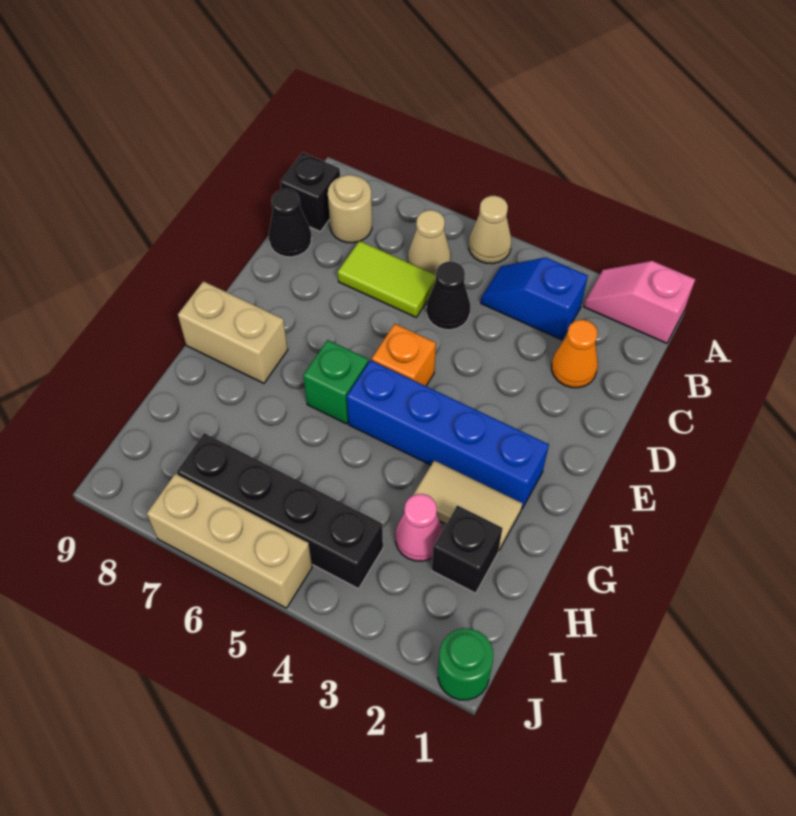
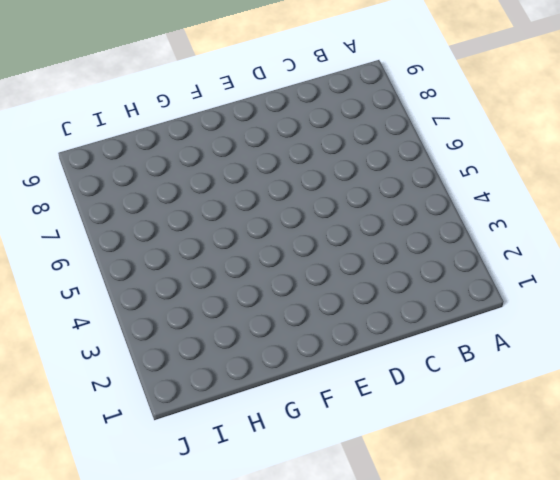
none -> pink slope A1:A2 level 1 top 1
none -> tan cone A5 level 1
none -> blue slope B3:B4 level 1 top 3

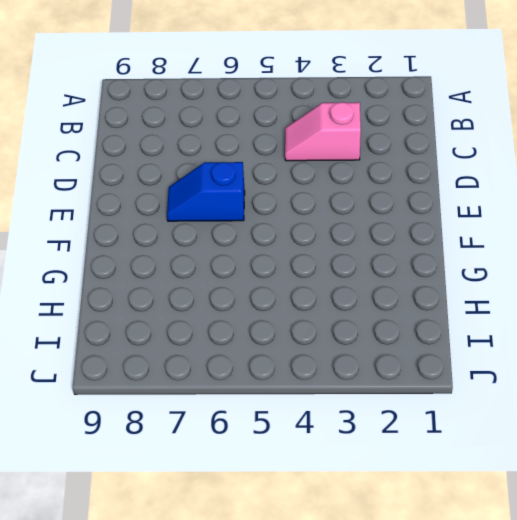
pink slope C3:C4 level 1 top 3 -> pink slope A1:A2 level 1 top 1
blue slope E6:E7 level 1 top 6 -> blue slope B3:B4 level 1 top 3
none -> tan cone A5 level 1
none -> tan cone B6 level 1
none -> tan round brick B8 level 1

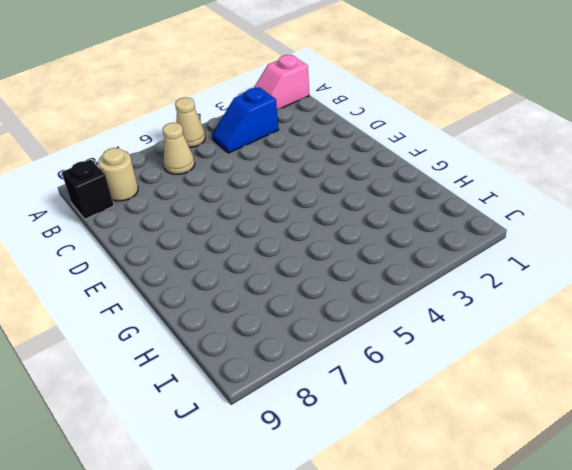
none -> orange cone C2 level 1
none -> black cone C5 level 1
none -> lime tile C6:C7 level 1

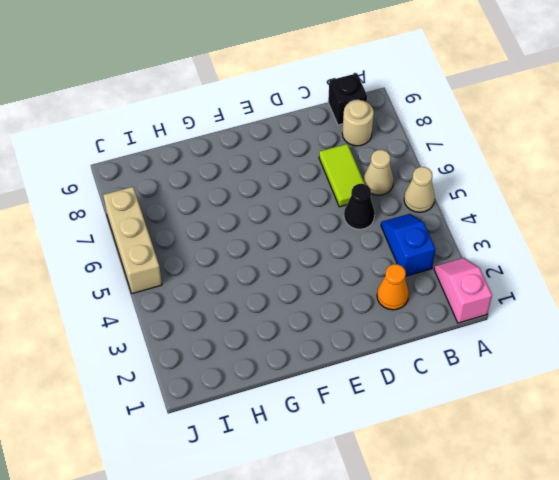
none -> black cone C9 level 1
none -> orange brick E5 level 1
none -> blue brick F2:F5 level 1

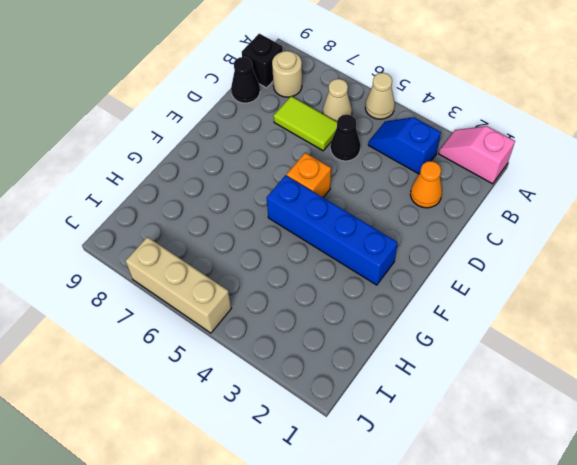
none -> green brick F6 level 1
none -> tan brick F8:F9 level 1
none -> tan tile G2:G3 level 1

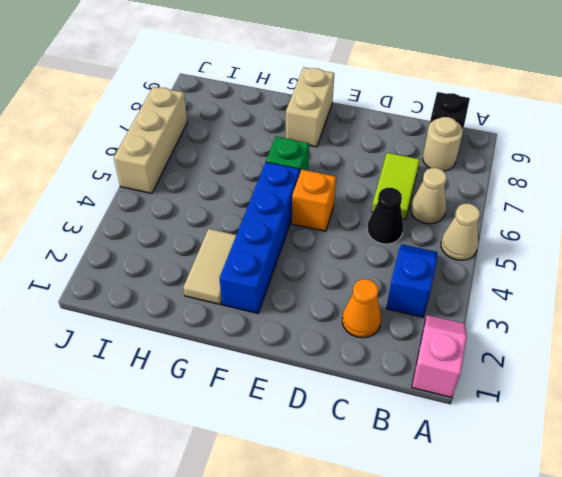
none -> black cone C9 level 1
none -> black brick H2 level 1
none -> pink cone H3 level 1

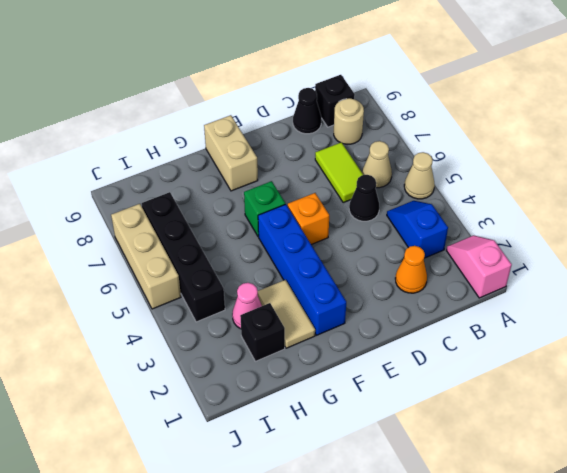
none -> green round brick J1 level 1

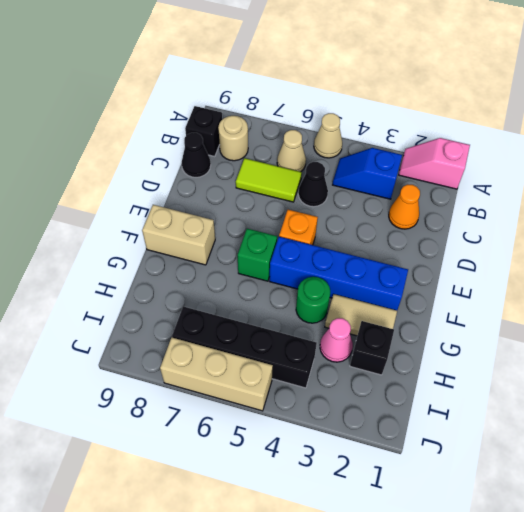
green round brick G4 level 1 -> green round brick J1 level 1

